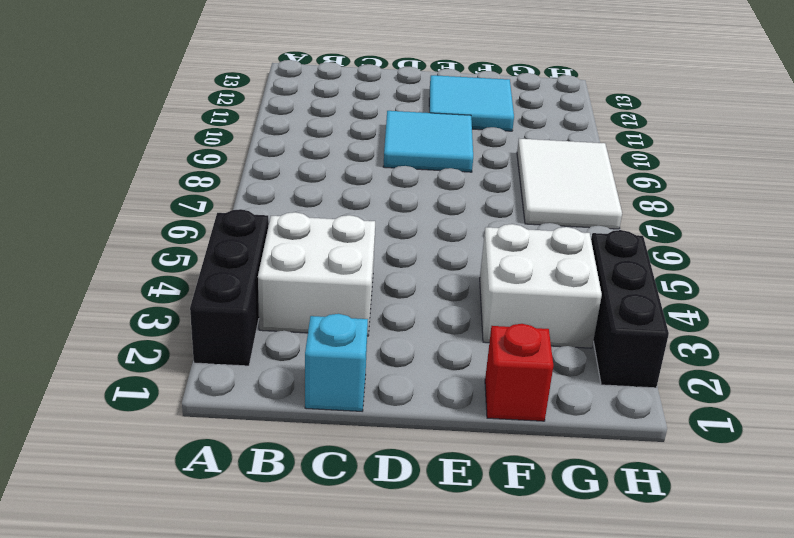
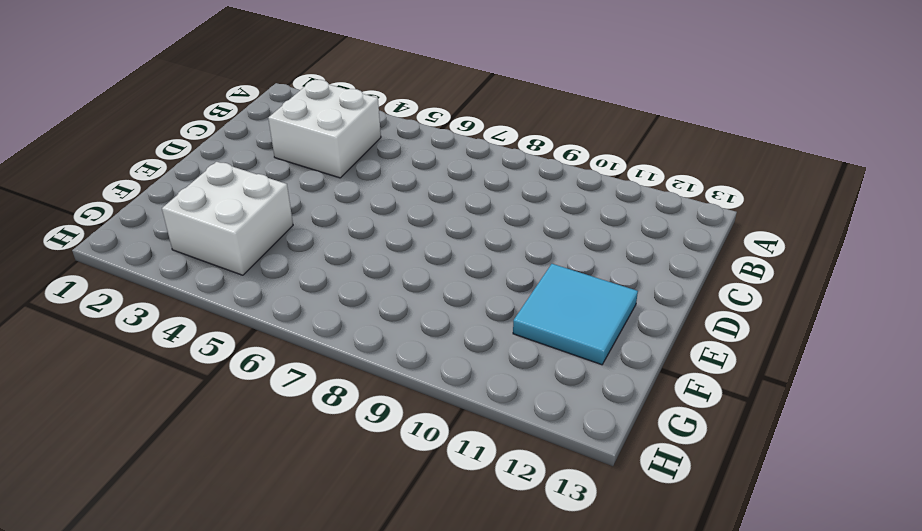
none -> black brick A2:A4 level 1
none -> cyan brick C1 level 1

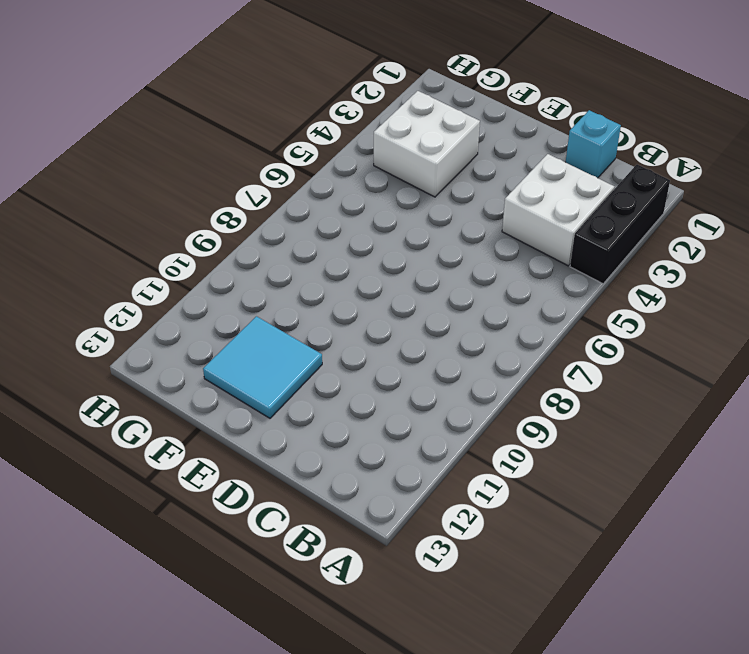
none -> cyan tile D9:E10 level 1
none -> red brick F1 level 1

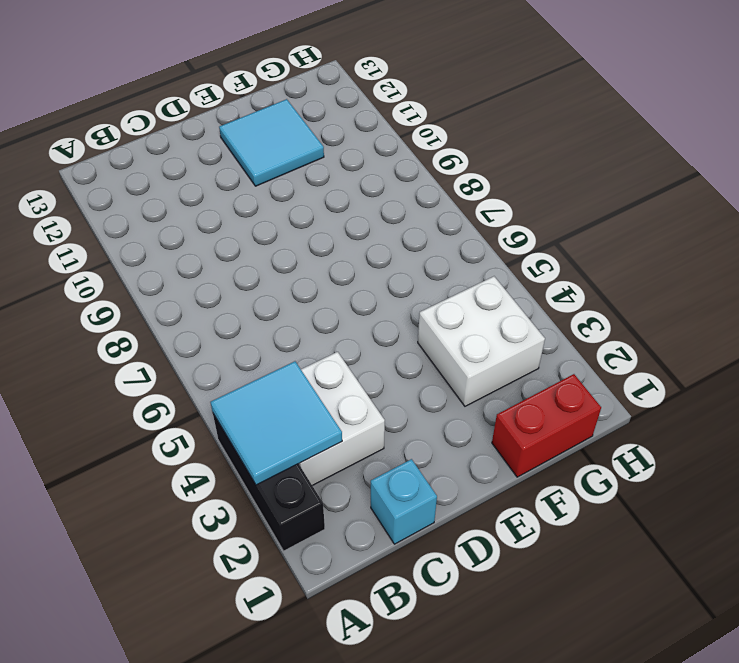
cyan tile A3:B4 level 2 -> cyan tile D9:E10 level 1
red brick F1:G1 level 1 -> red brick F1 level 1
none -> white tile G7:H9 level 1
none -> black brick H2:H4 level 1

